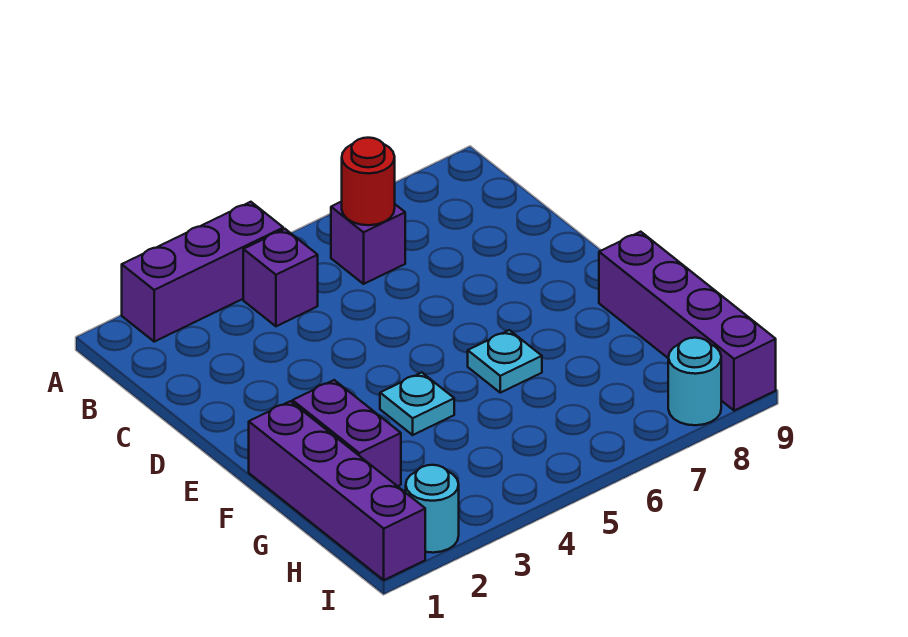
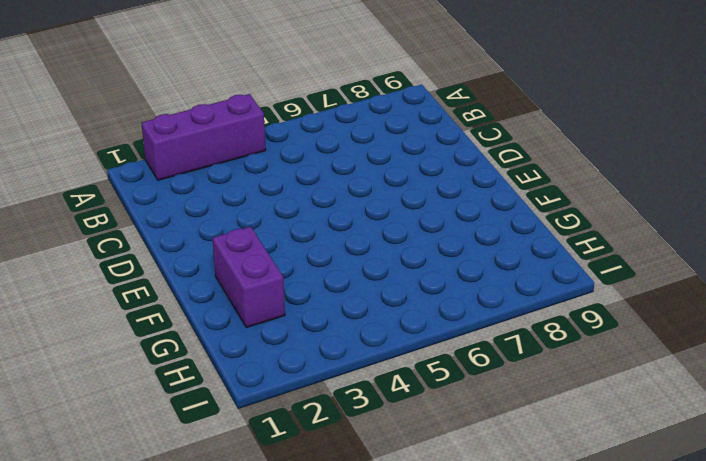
none -> purple brick B4 level 1
none -> purple brick B6 level 1

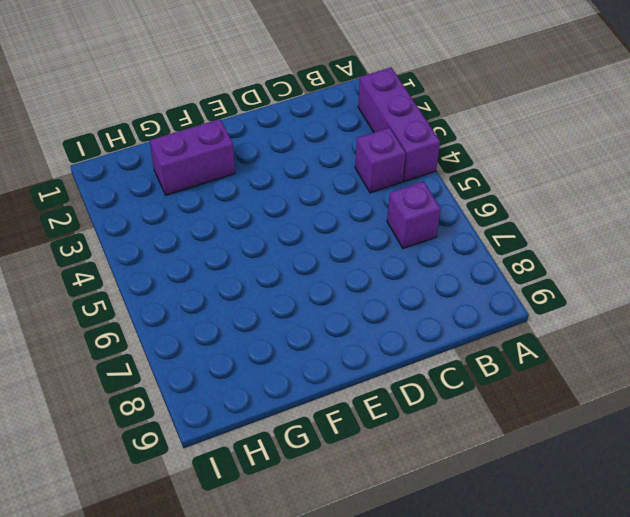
none -> purple brick F1:I1 level 1
none -> cyan plate F4 level 1

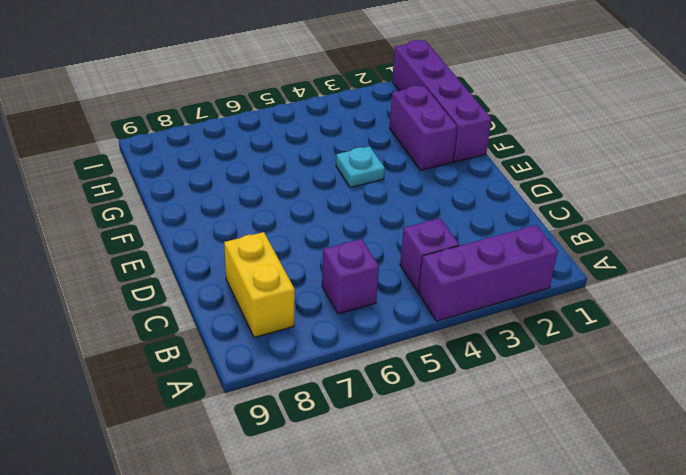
yellow brick B8:C8 level 1 -> none
none -> cyan plate F6 level 1
none -> purple brick F9:I9 level 1

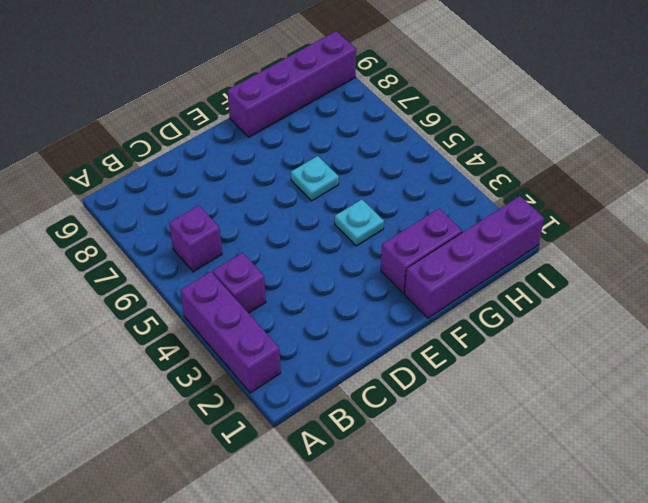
none -> cyan round brick I2 level 1
none -> cyan round brick I8 level 1

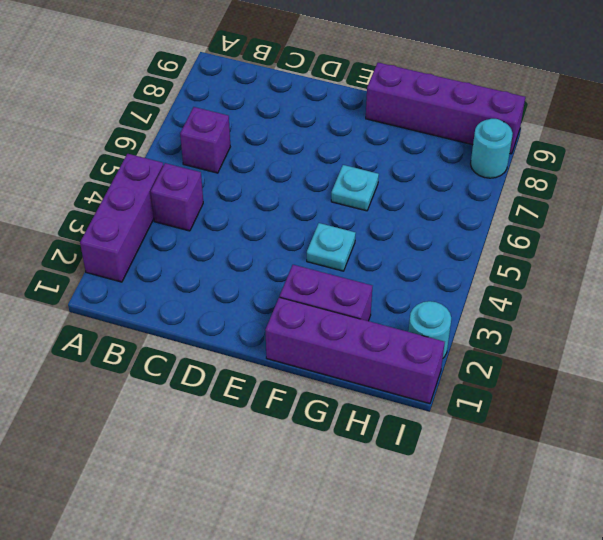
none -> red round brick B6 level 2

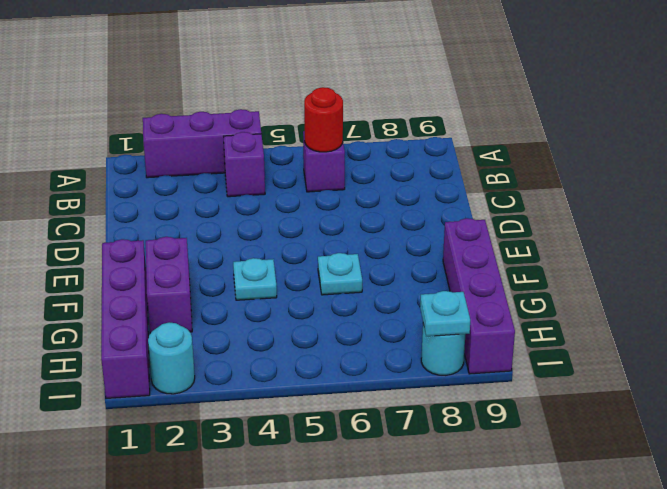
cyan plate I8 level 2 -> none

